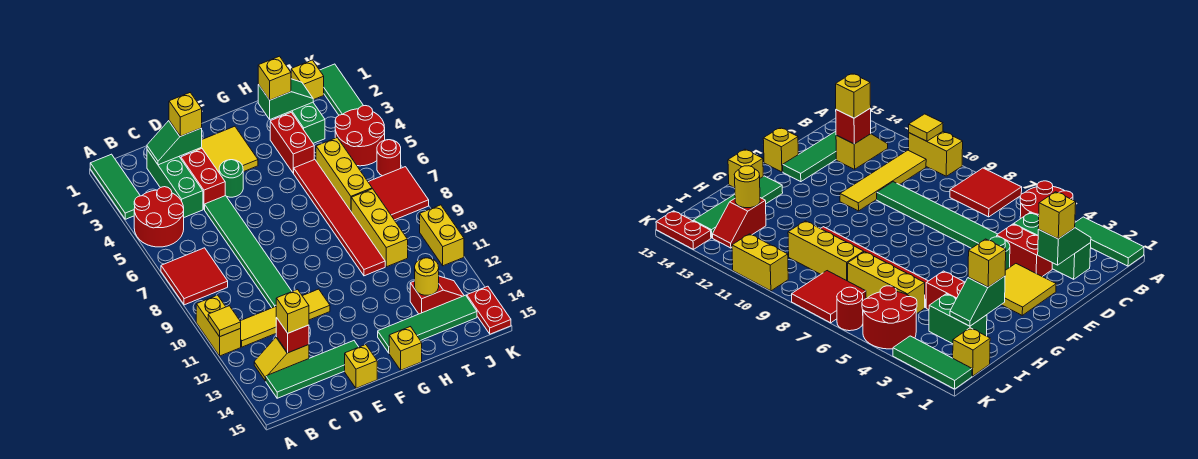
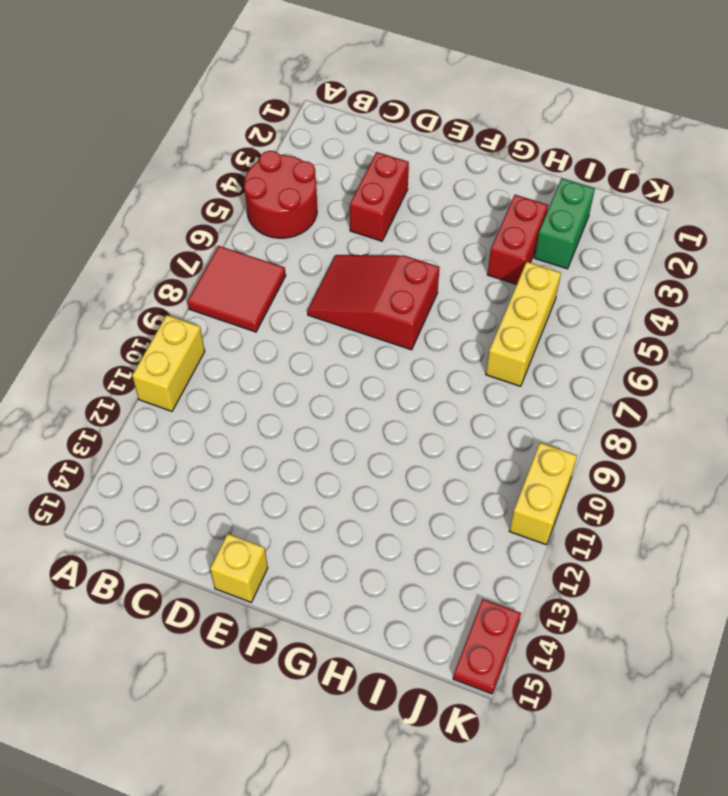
red slope D6:F7 level 1 top F -> green tile D5:D10 level 1
none -> green tile A1:A3 level 1
none -> yellow tile B11:E11 level 1
none -> yellow slope B13:C13 level 1 top C
none -> green tile B14:E14 level 1

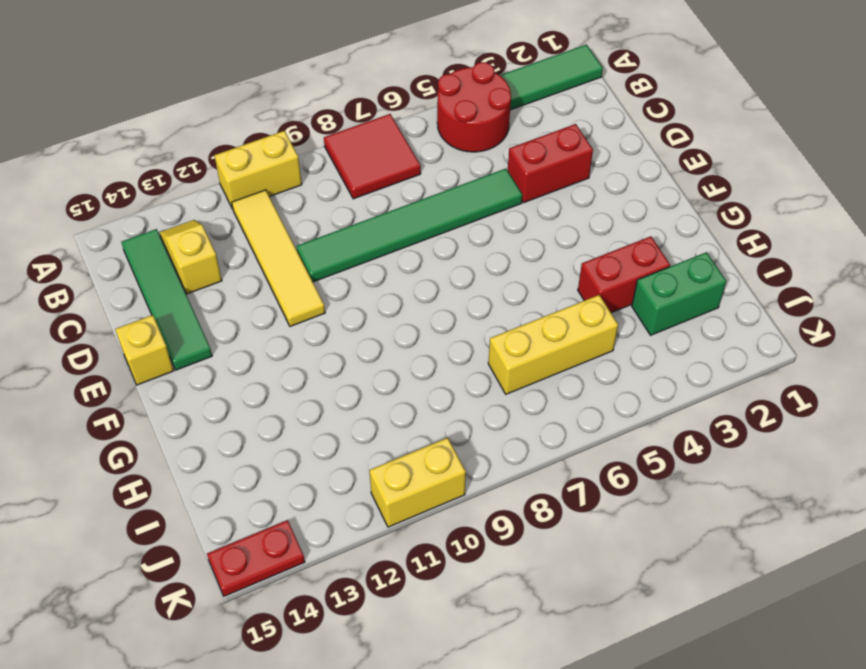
none -> green brick C2:C4 level 1
none -> yellow tile E2:F3 level 1
none -> green round brick E4 level 1
none -> green tile G14:J14 level 1

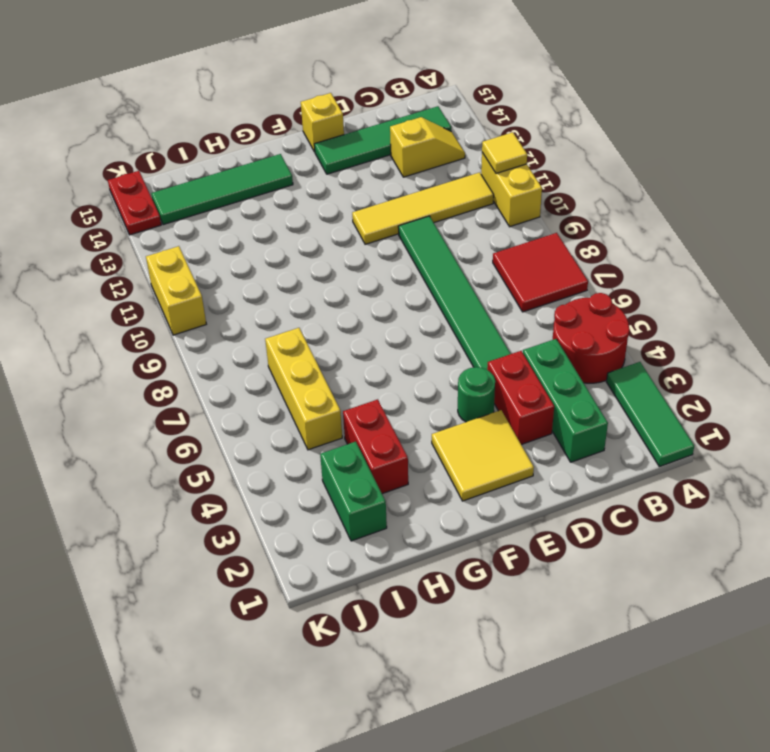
none -> yellow brick G15 level 1
none -> red tile H5:H10 level 1
none -> yellow brick I8:I10 level 1
none -> red slope I13:J13 level 1 top I

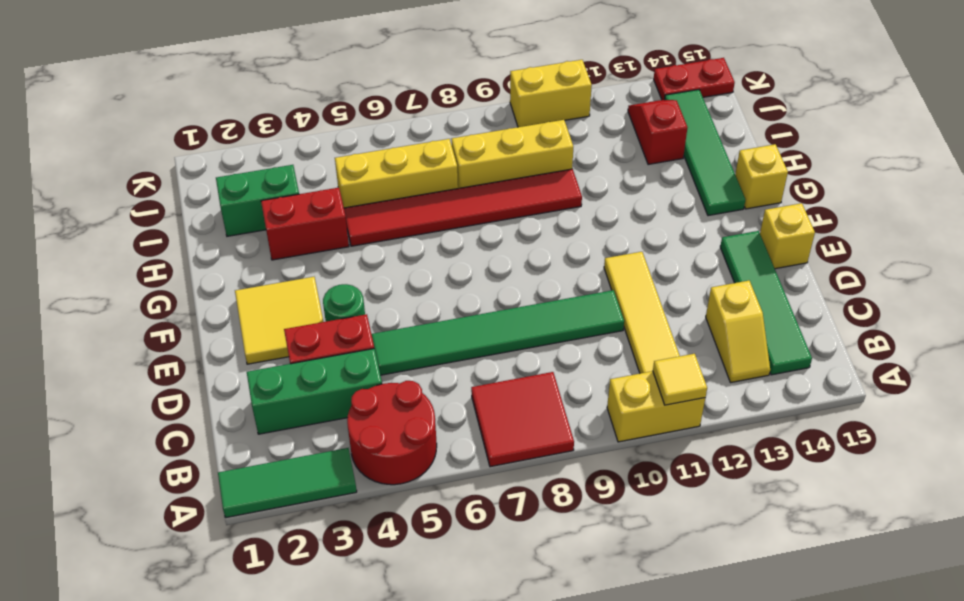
none -> yellow brick J1 level 1
none -> red round brick J4:K5 level 1
none -> red tile J7:K8 level 1
none -> green tile K1:K3 level 1

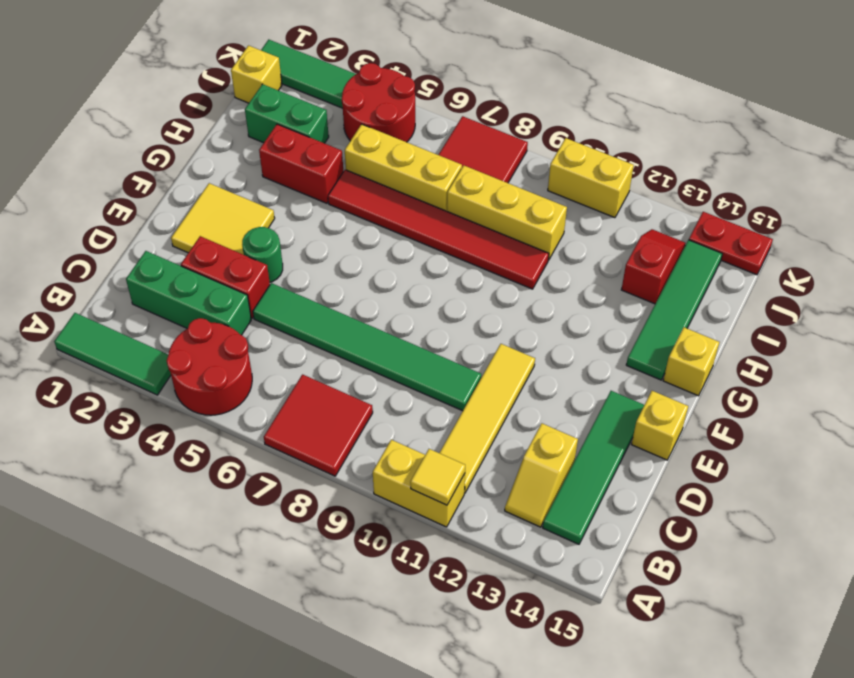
none -> red round brick K6 level 1
none -> green slope C2:D2 level 2 top D
none -> red brick C13 level 2
none -> green slope H2:I2 level 2 top H

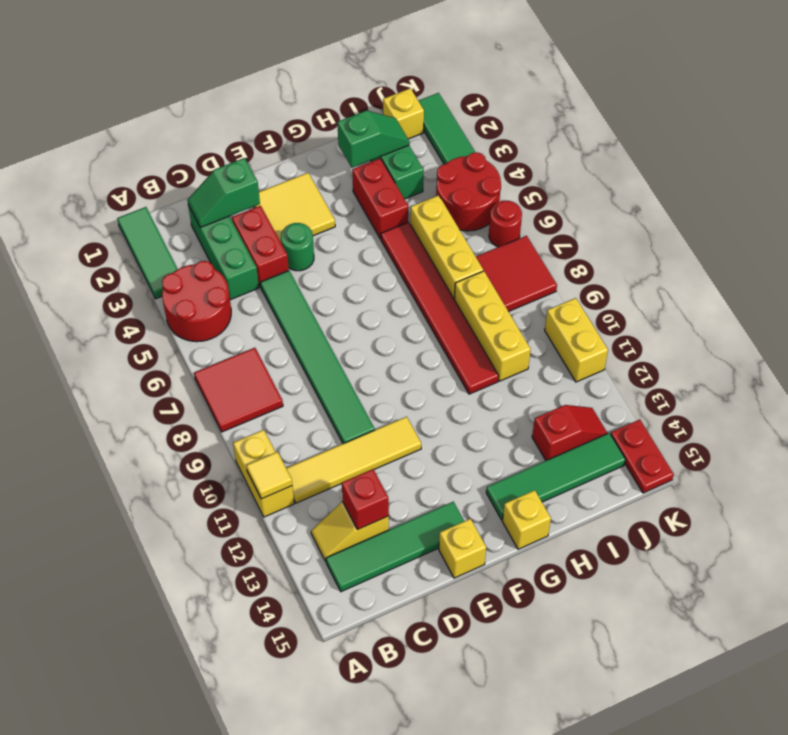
none -> yellow round brick I13 level 2
none -> yellow brick C13 level 3
none -> yellow brick D2 level 3
none -> yellow brick H2 level 3

